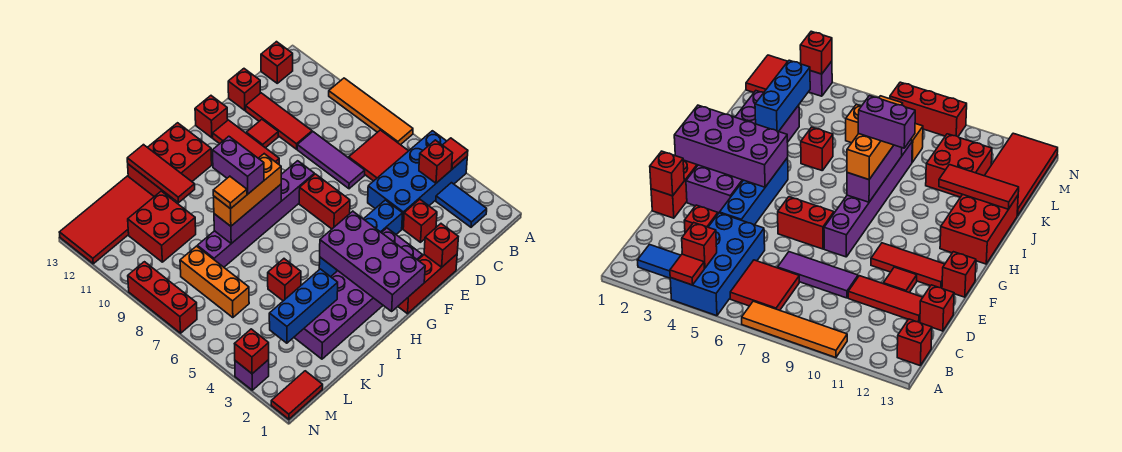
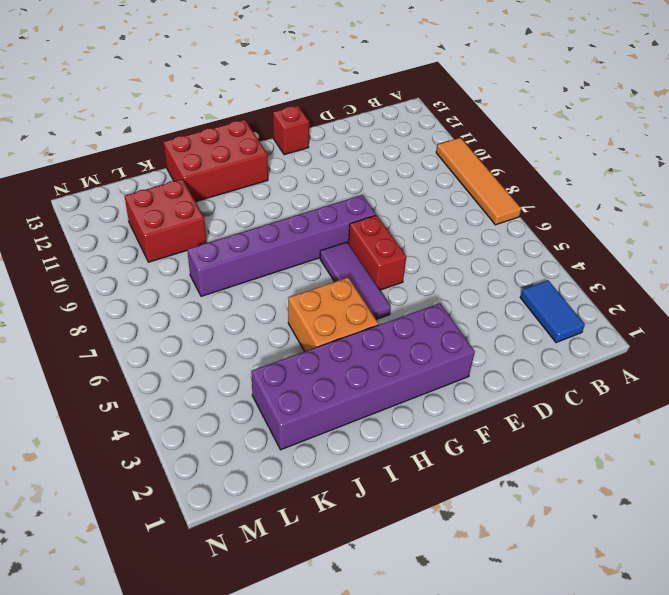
purple tile G5:G7 level 1 -> purple tile D7:D9 level 1
orange brick H4:I5 level 1 -> blue brick E4:H4 level 1
none -> blue brick A4:D5 level 1
none -> red tile B6:C7 level 1
none -> red brick B13 level 1
none -> red brick D3 level 1

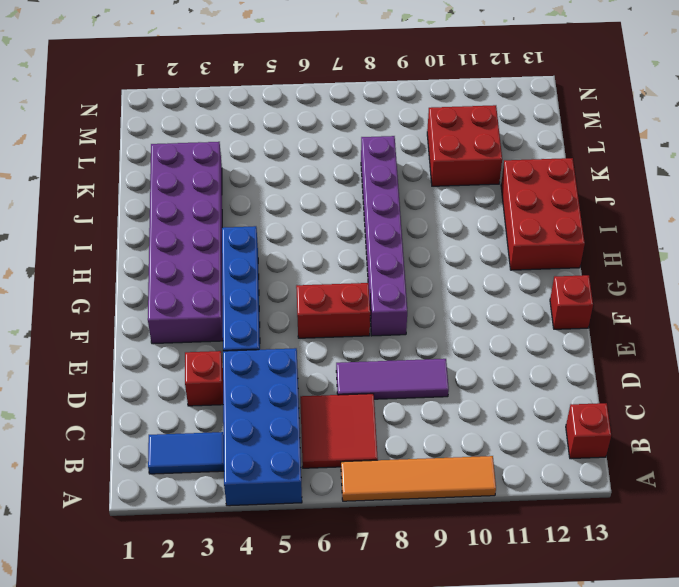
none -> red tile D10:D12 level 1
none -> red brick D13 level 1
none -> red brick E1:G1 level 1
none -> red tile E11 level 1

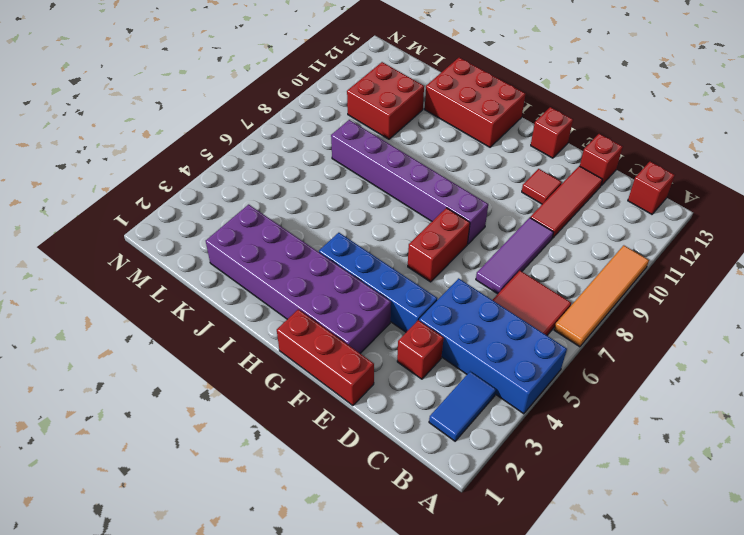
none -> red tile F10:F12 level 1
none -> red brick J5 level 1
none -> red tile K12:N13 level 1
none -> orange brick L6:L8 level 1

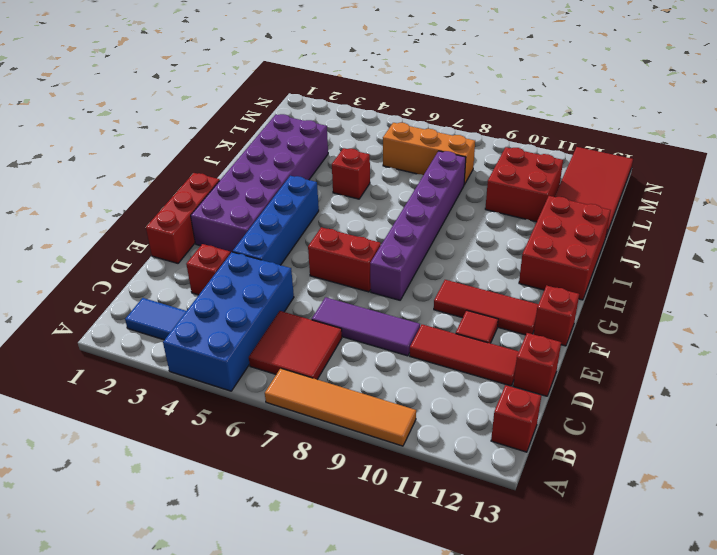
none -> red tile M1:N1 level 1
none -> purple brick N3 level 1
none -> red brick N7:N9 level 1
none -> red tile A4 level 2

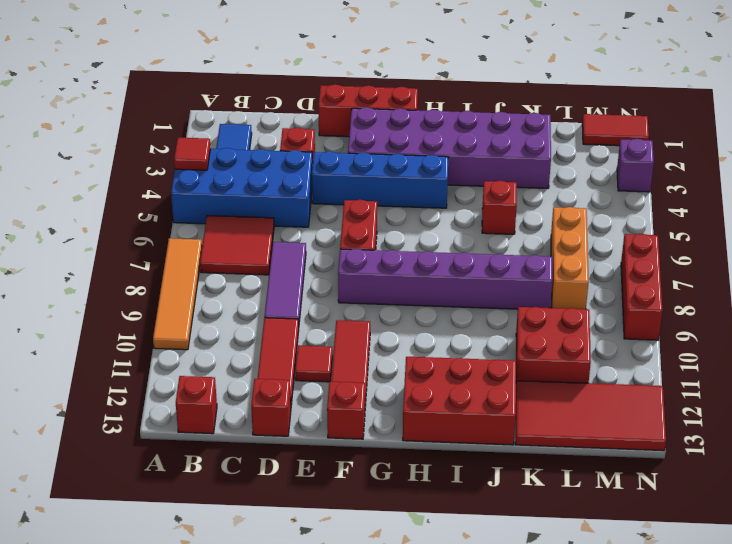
none -> red brick B4 level 2
none -> red brick E1 level 2
none -> purple brick G1:H4 level 2
none -> purple brick H8:J8 level 2

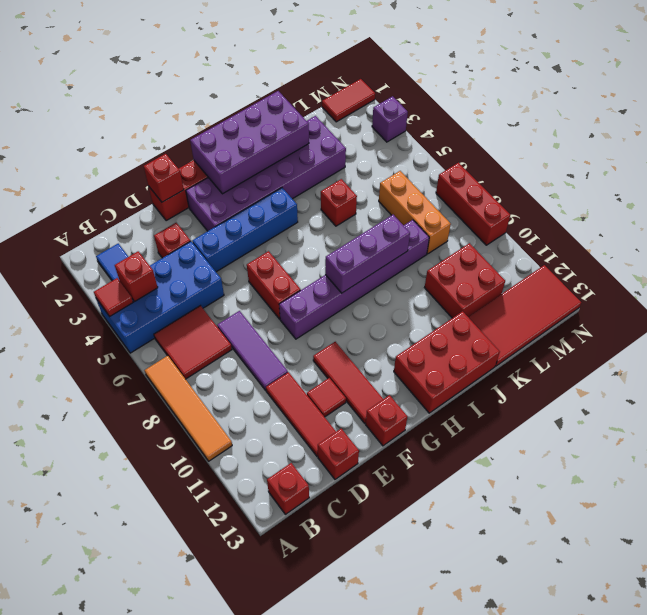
purple brick G1:J2 level 2 -> purple brick G1:H4 level 2
none -> blue brick J3:L3 level 2
none -> red tile J11:J13 level 2
none -> red brick N3 level 2
none -> orange brick H8:J8 level 3

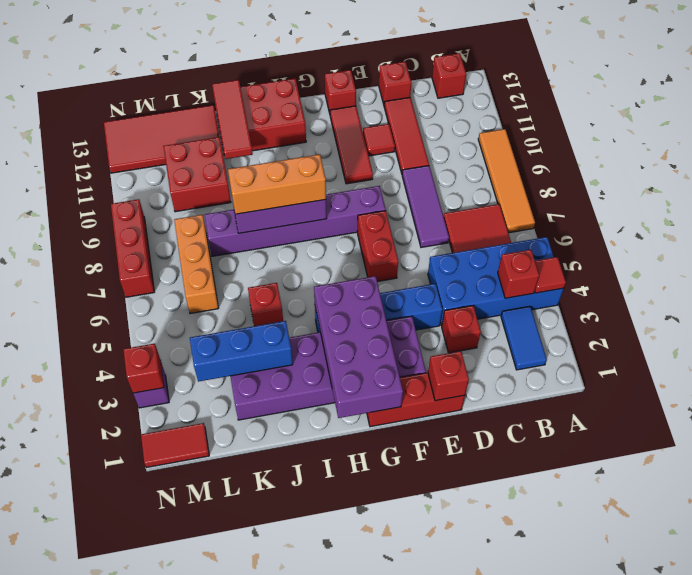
none -> purple brick I8:I9 level 4
none -> orange tile J8 level 4

